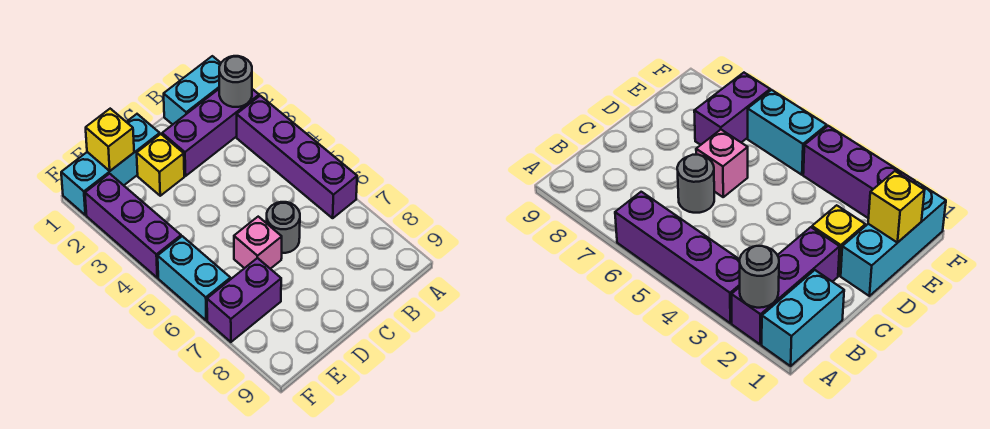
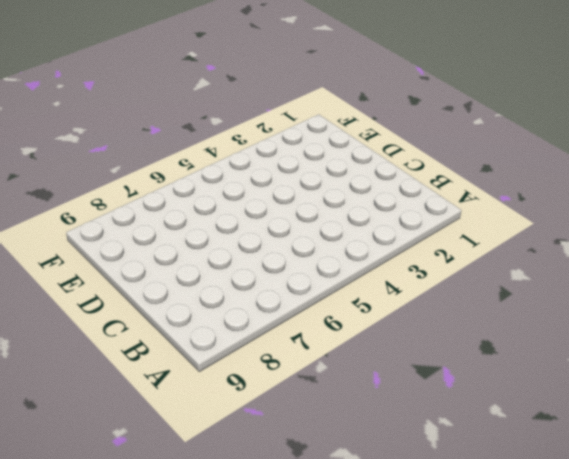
none -> cyan brick A1:B1 level 1
none -> purple brick A2:C2 level 1
none -> purple brick A3:A6 level 1

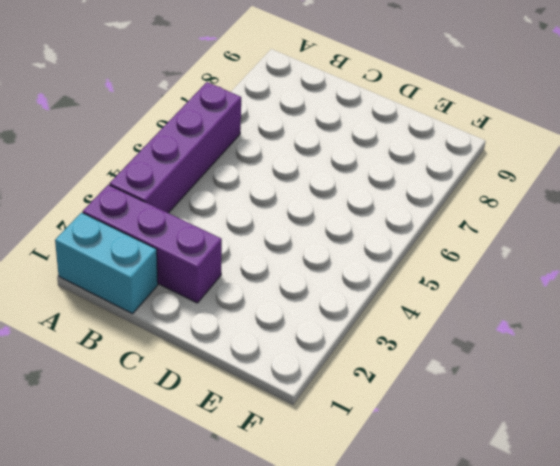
none -> grey round brick C6 level 1
none -> cyan brick D1:F1 level 1
none -> yellow brick D2 level 1

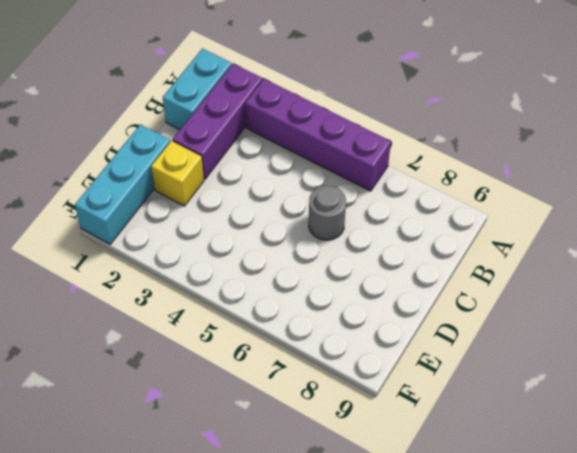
none -> pink brick D6 level 1
none -> purple brick E7:F7 level 1
none -> purple brick F2:F4 level 1

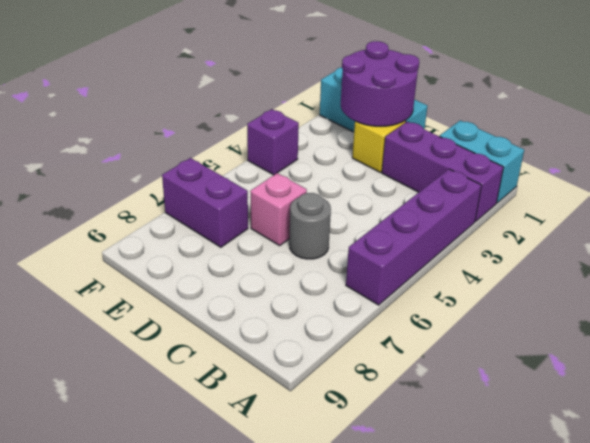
purple round brick D1:E2 level 2 -> yellow brick E1 level 2
purple brick F4 level 1 -> purple brick F2:F4 level 1
none -> cyan brick F5:F6 level 1
none -> grey round brick A2 level 2

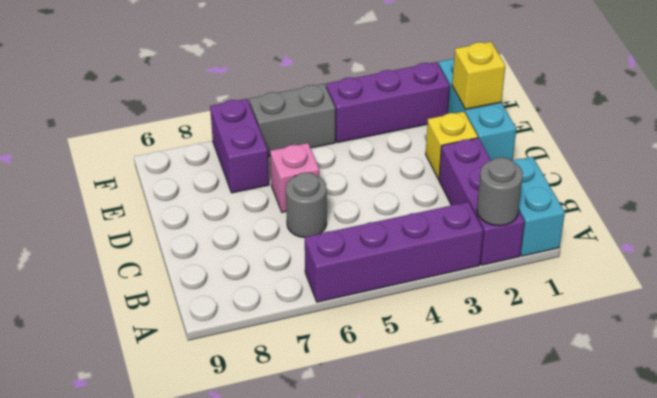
grey brick F5:F6 level 1 -> cyan brick F5:F6 level 1

